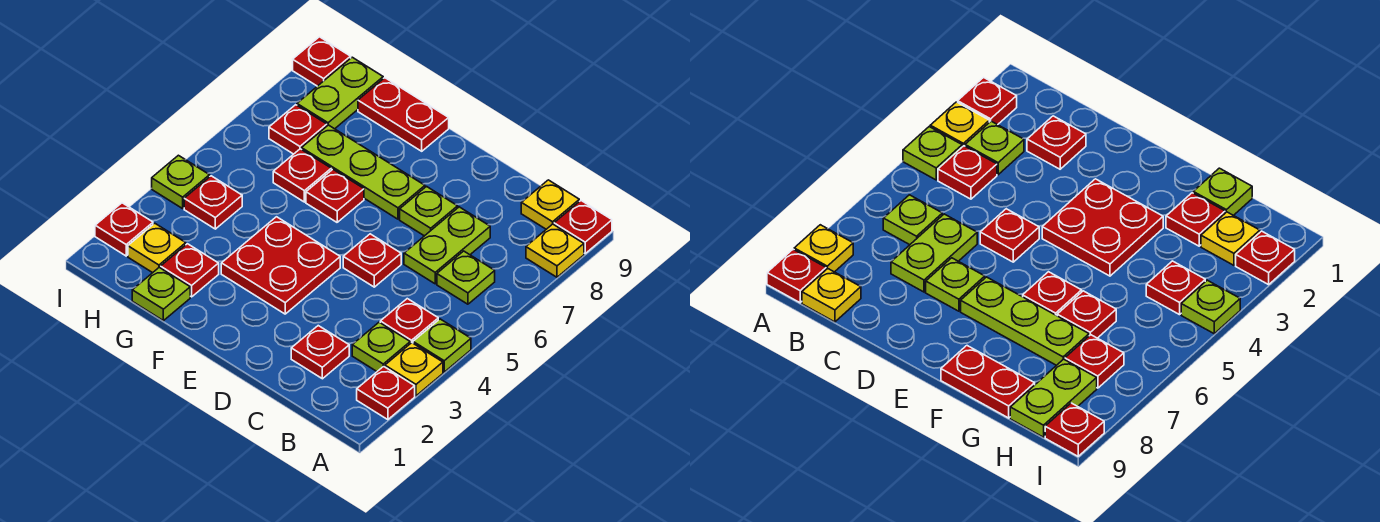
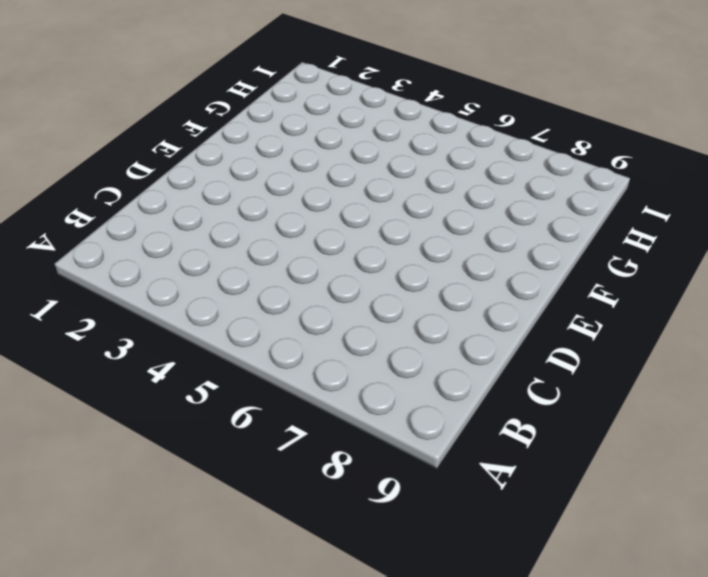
none -> red plate A2 level 1
none -> yellow plate A3 level 1
none -> lime plate A4 level 1

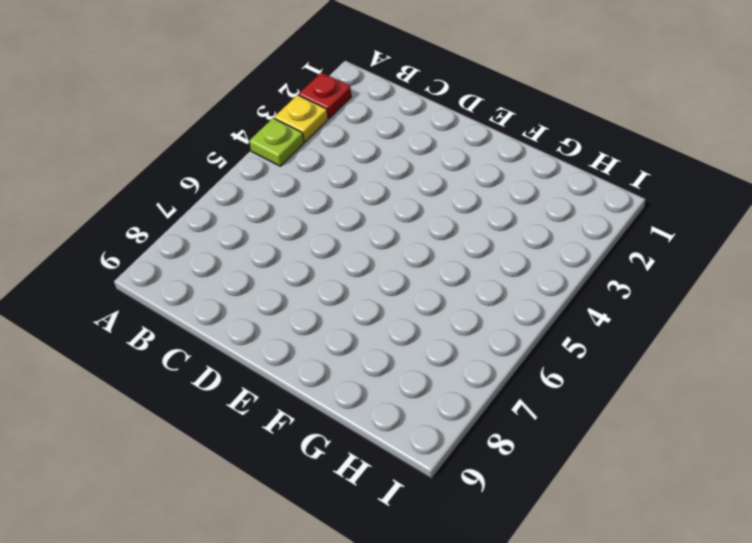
none -> yellow plate A8 level 1
none -> red plate A9 level 1
none -> lime plate B3 level 1

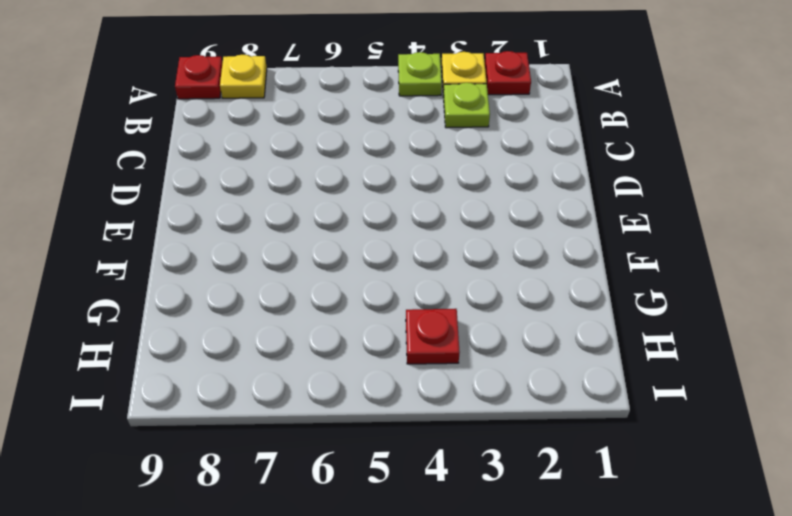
none -> red plate B4 level 1
none -> lime plate B6 level 1
none -> yellow plate B9 level 1

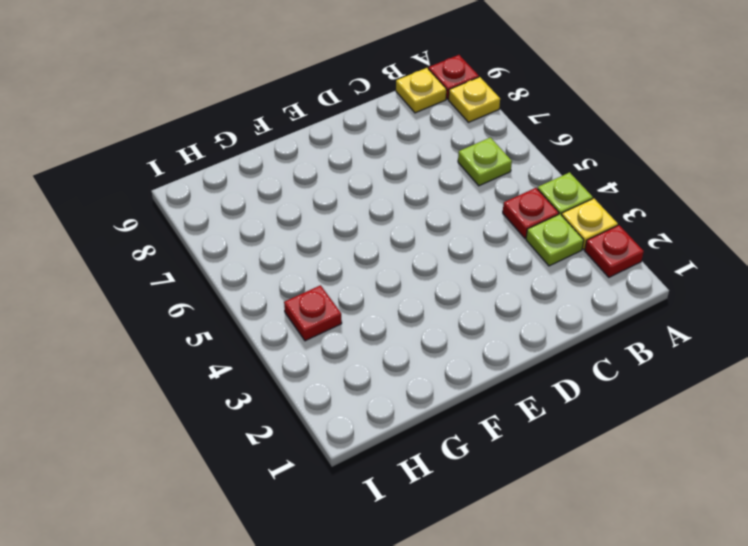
none -> red plate C2 level 1
none -> lime plate C6:C7 level 1
none -> red plate D5 level 1

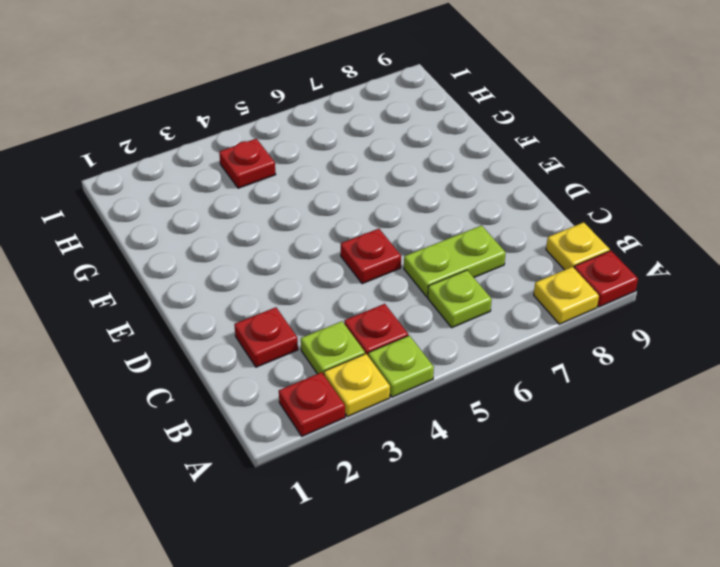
none -> lime plate D7 level 1
none -> red plate E3:F4 level 1
none -> lime plate E7:G7 level 1

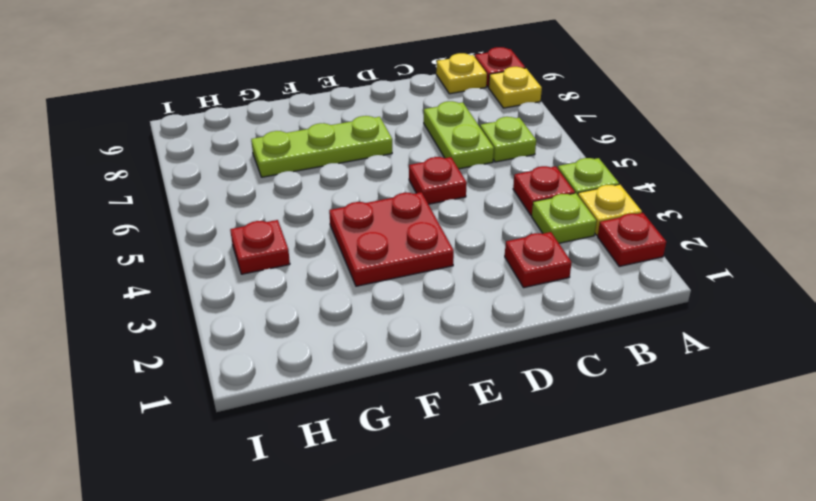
none -> lime plate D7 level 1
none -> red plate F6 level 1
none -> red plate F9:G9 level 1

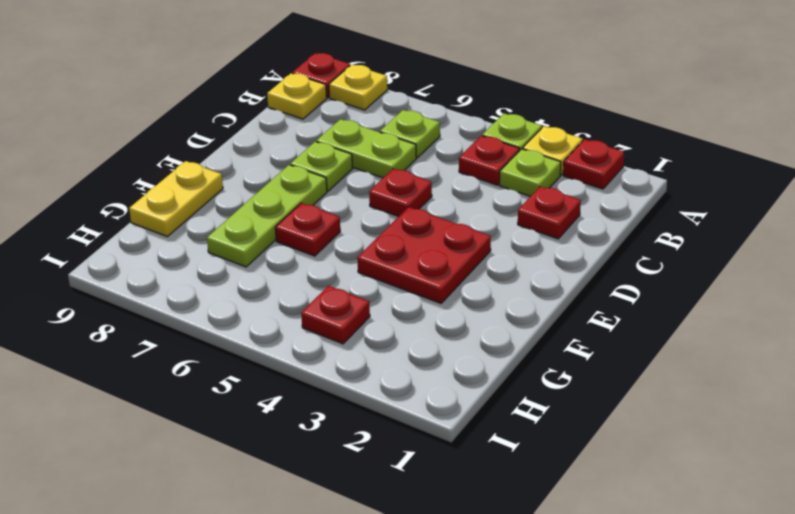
yellow plate F9:G9 level 1 -> red plate F9:G9 level 1
none -> lime plate G1 level 1
none -> red plate G2 level 1
none -> red plate G6 level 1

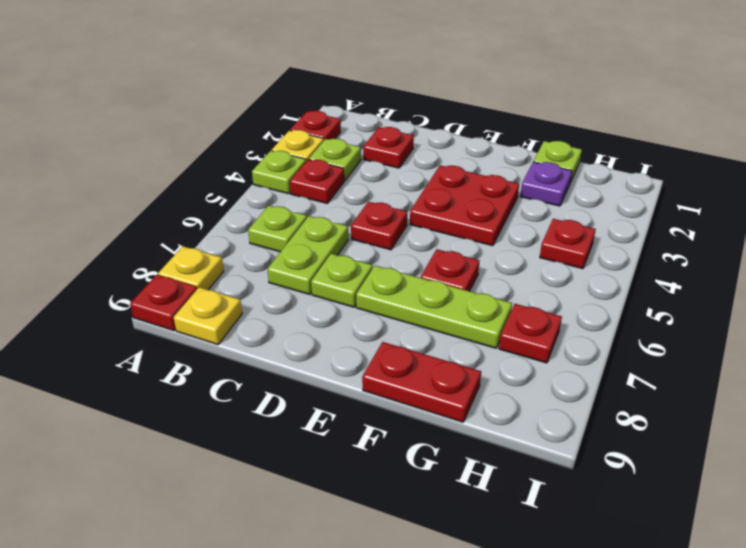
purple plate G2 level 1 -> red plate G2 level 1
none -> red plate G6 level 1
none -> yellow plate H2 level 1
none -> lime plate H8:H9 level 1

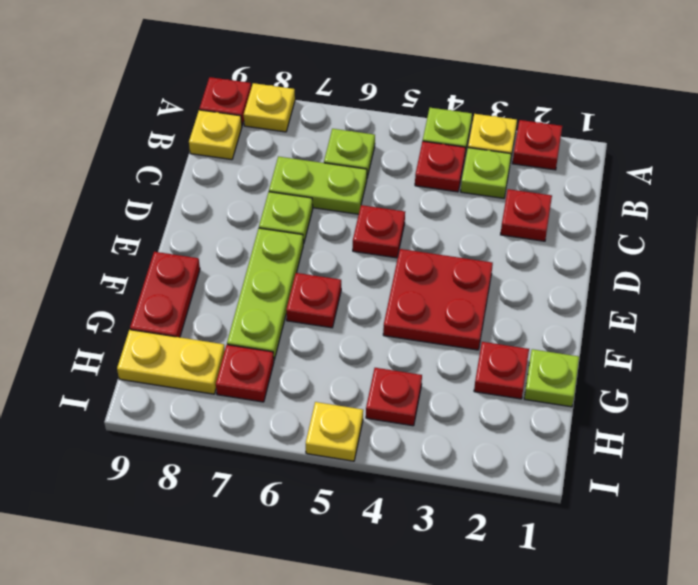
yellow plate H8:H9 level 1 -> lime plate H8:H9 level 1
yellow plate I5 level 1 -> yellow plate H2 level 1
none -> red plate G6 level 1
none -> red plate I2 level 1
none -> lime plate I4 level 1

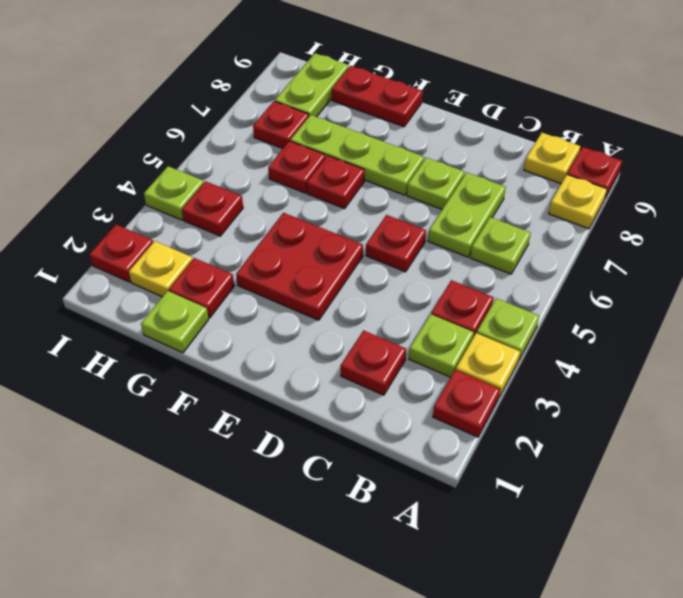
none -> red plate I9 level 1

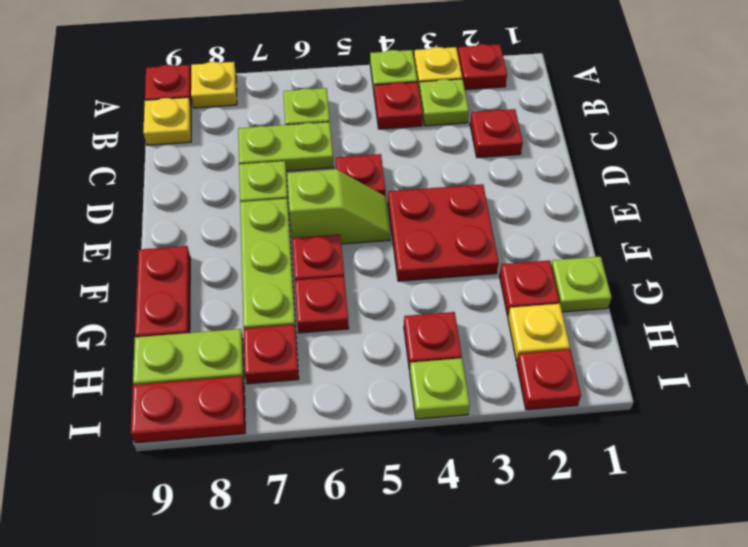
lime slope E5:E6 level 1 top 6 -> none
red plate I8:I9 level 1 -> red plate I9 level 1

